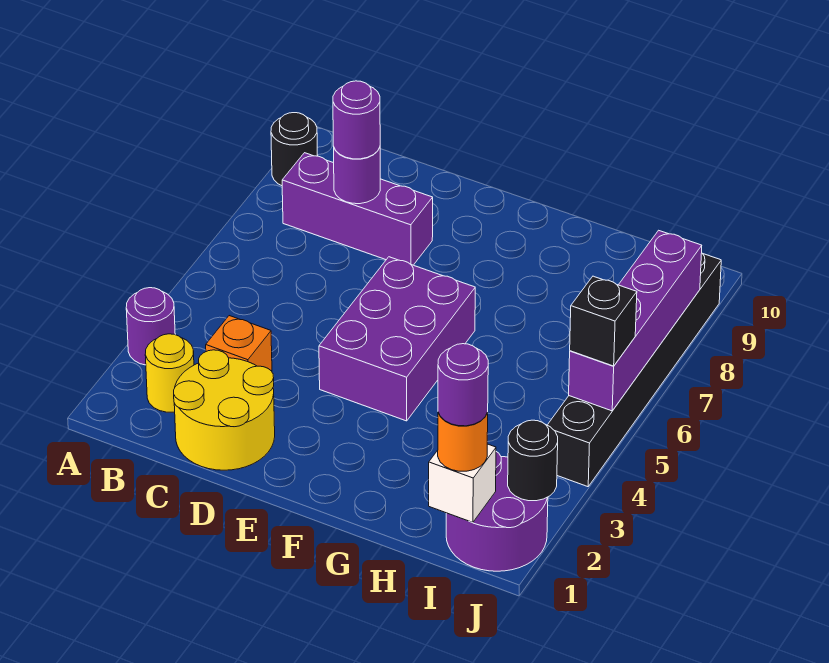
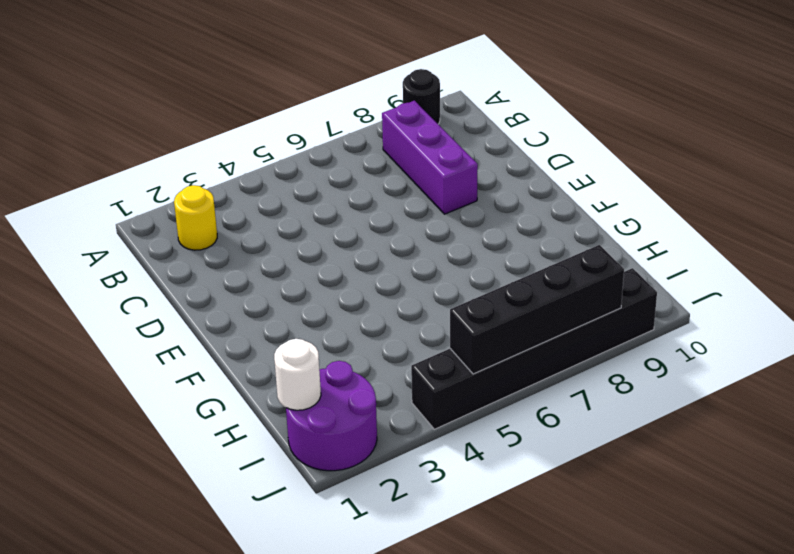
white round brick I1 level 2 -> white brick I1 level 2
black brick J5:J8 level 2 -> purple brick J5:J8 level 2
none -> purple round brick A3 level 1
none -> yellow round brick C1:D2 level 1
none -> orange brick C3 level 1

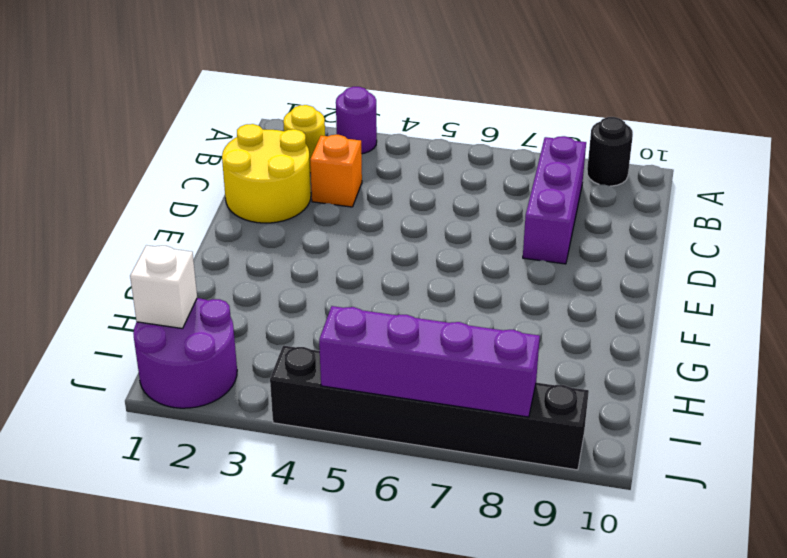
none -> purple brick E4:F6 level 1
none -> purple round brick C8 level 2
none -> black round brick J2 level 2

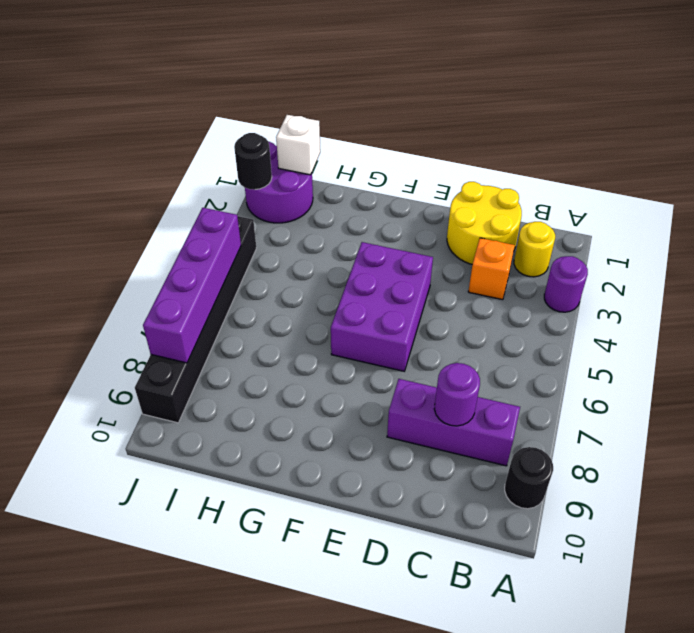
none -> purple round brick C8 level 3
none -> orange round brick I1 level 3
none -> black brick J5 level 3

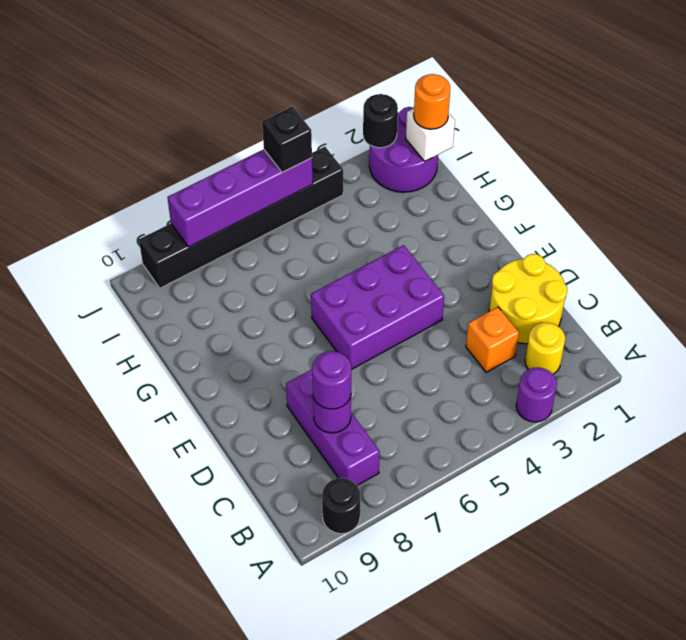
none -> purple round brick I1 level 4

